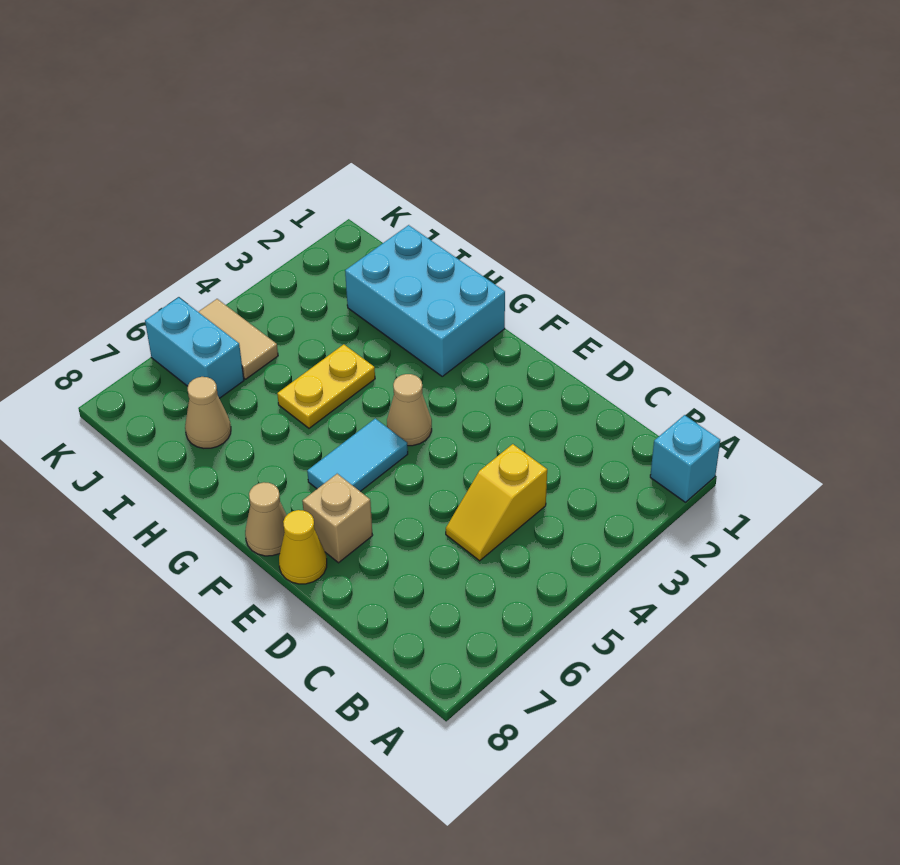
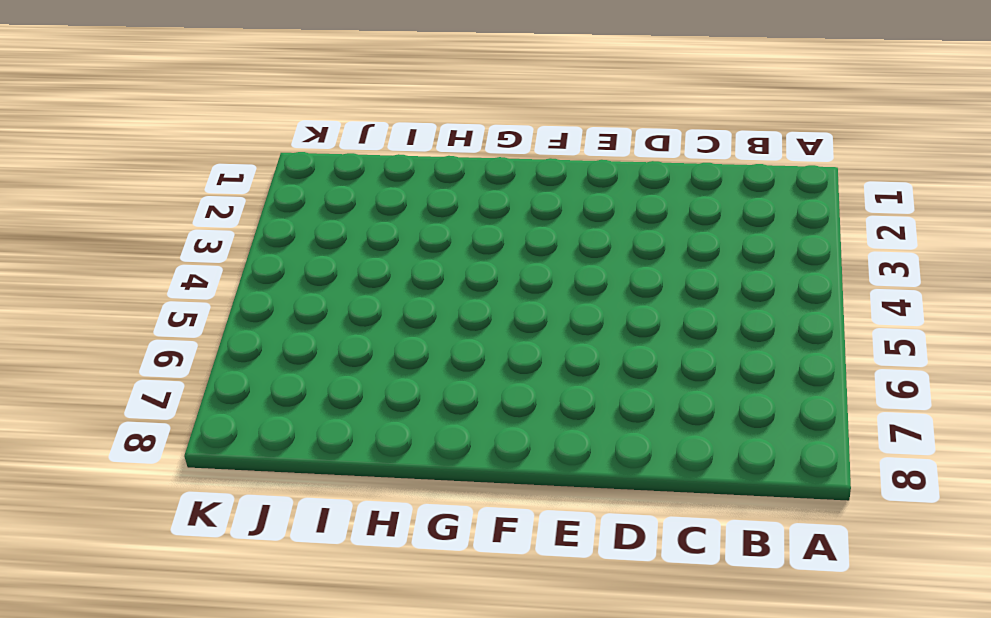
none -> cyan brick A1 level 1
none -> yellow slope C4:C5 level 1 top 4
none -> tan brick E7 level 1

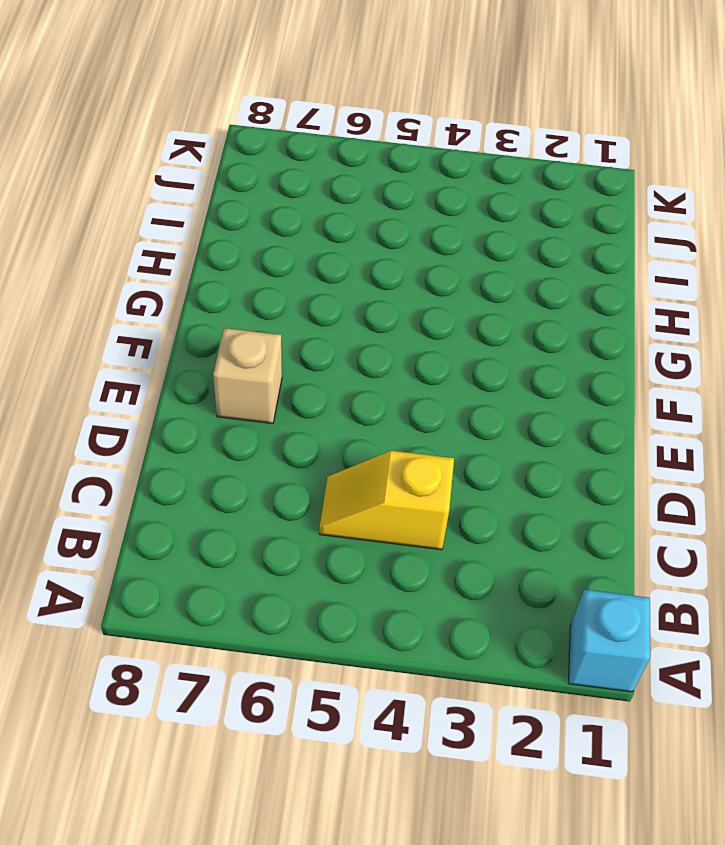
none -> yellow cone E8 level 1
none -> tan cone F4 level 1
none -> cyan tile F5:F6 level 1

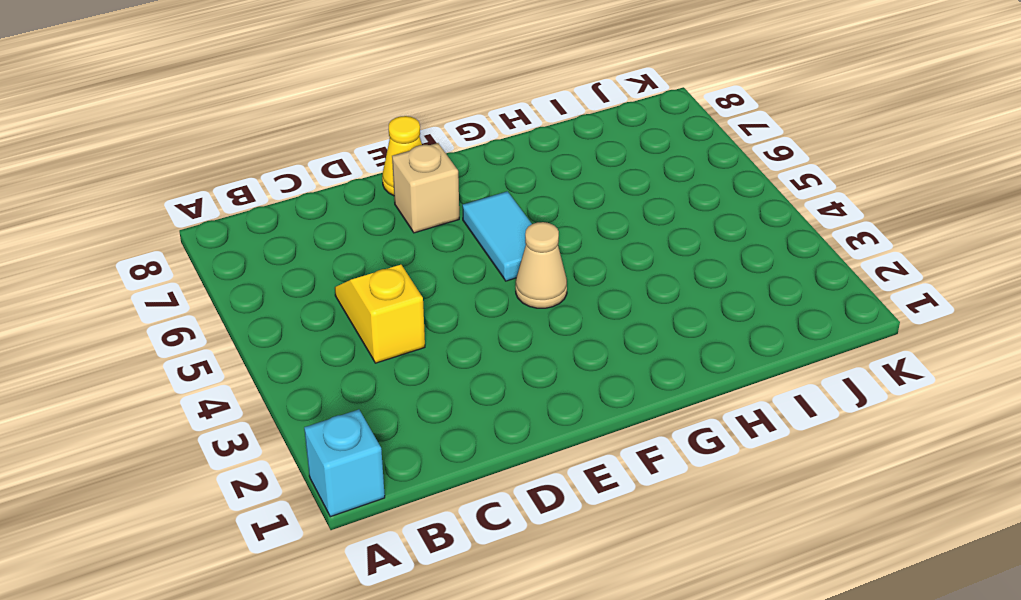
none -> tan cone F8 level 1
none -> cyan brick G1:I2 level 1
none -> yellow plate H4:H5 level 1

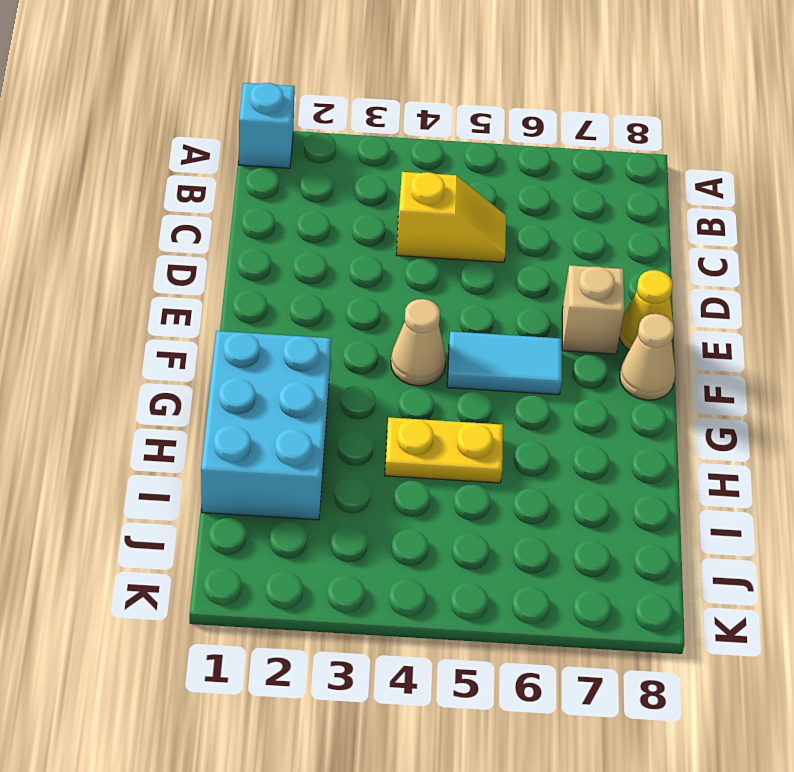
none -> tan cone I7 level 1
none -> tan tile J5:K5 level 1
none -> cyan brick J6:K6 level 1

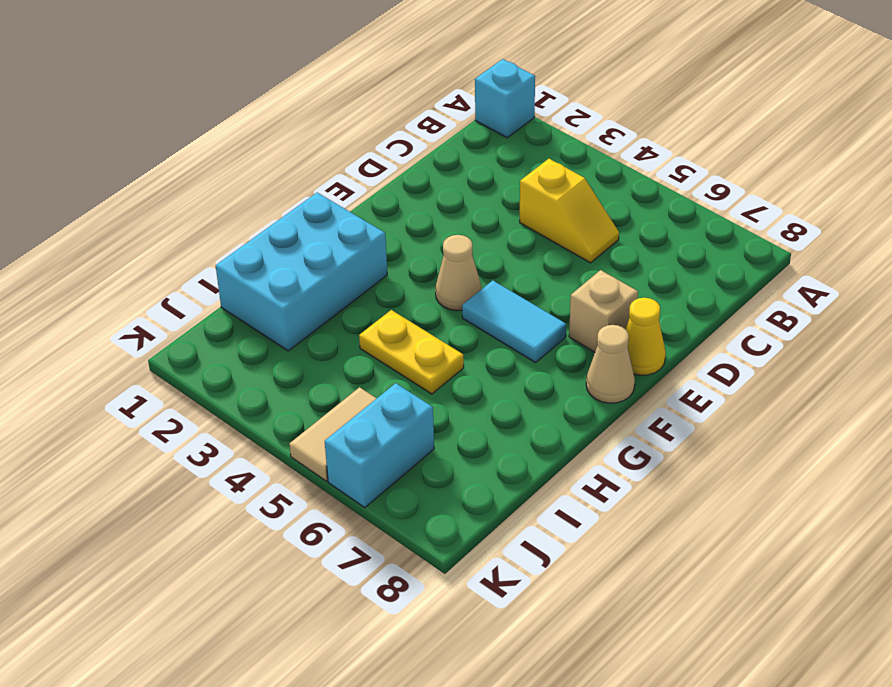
none -> tan cone I7 level 1

